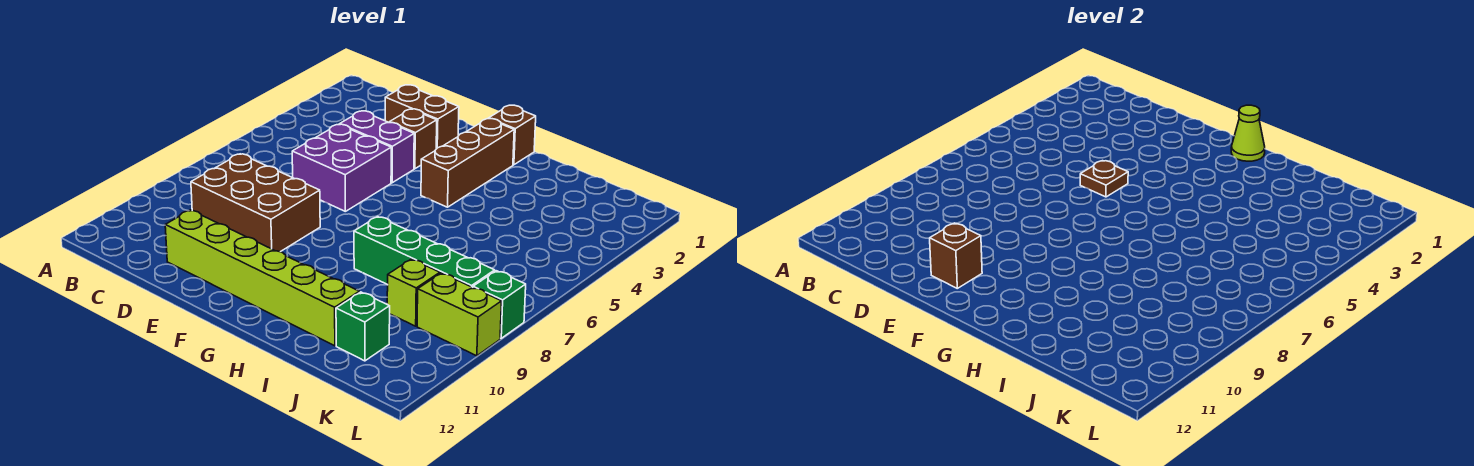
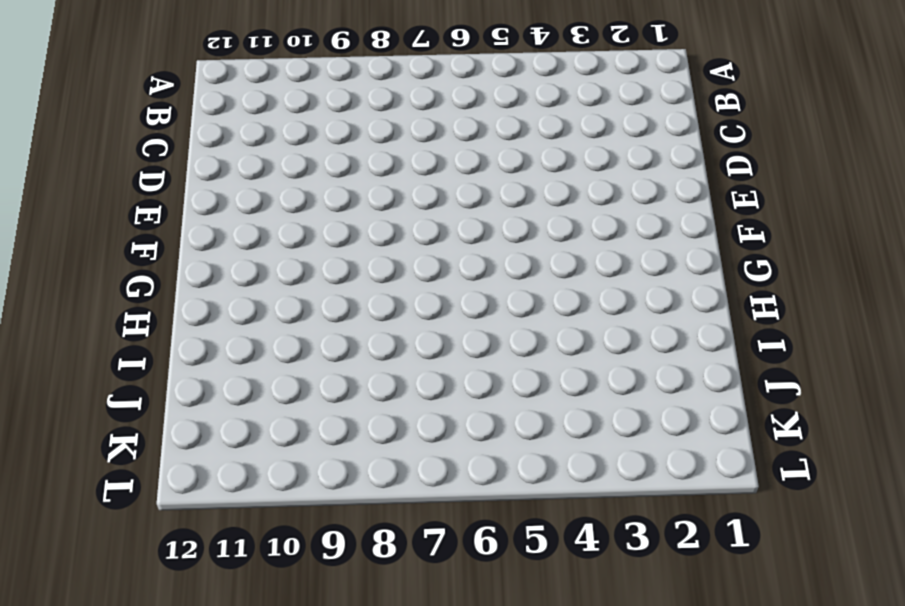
none -> brown brick C8:E9 level 1
none -> brown brick D2:E2 level 1
none -> purple brick D4:E4 level 1

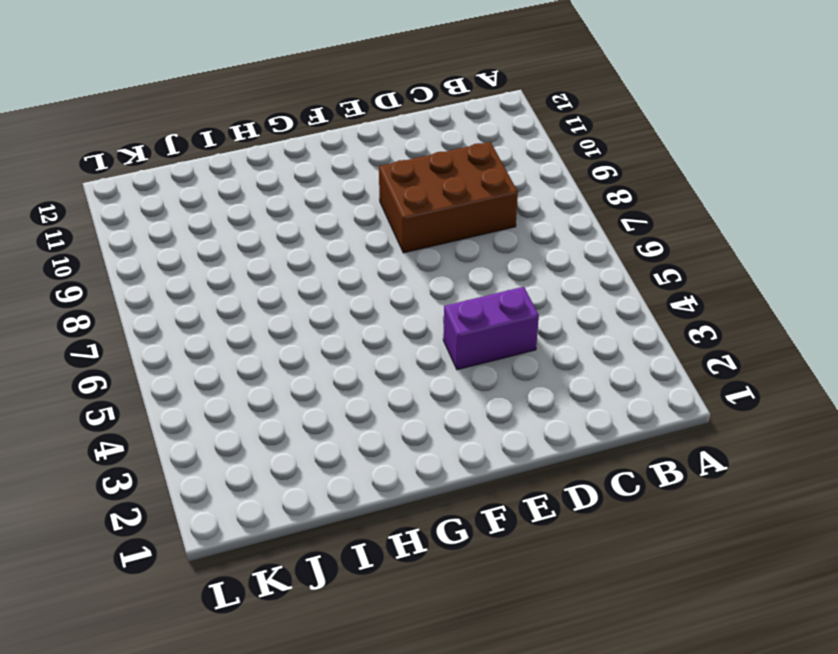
none -> brown brick D2:E2 level 1
none -> purple brick D5:E6 level 1
none -> lime brick D11:I11 level 1

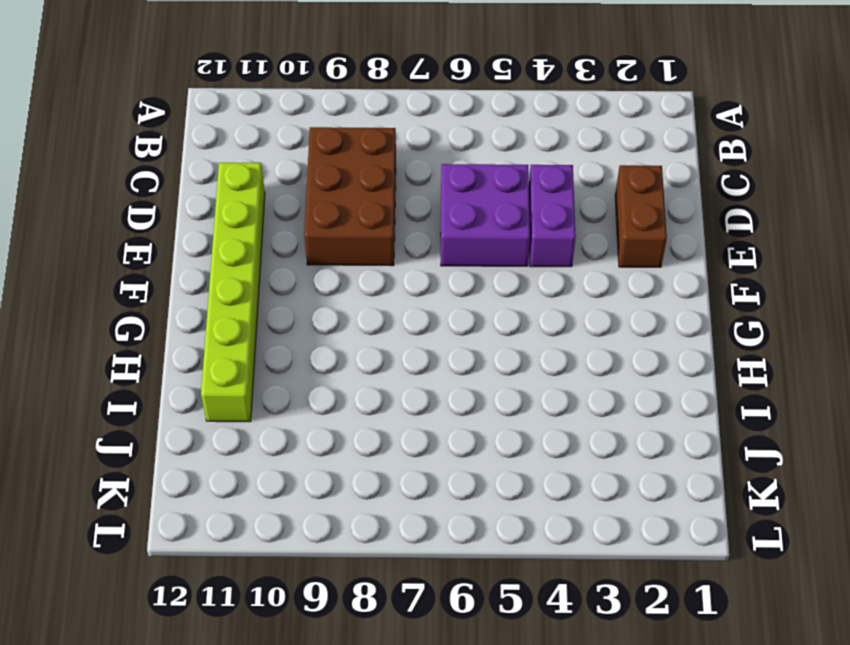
none -> brown brick E3 level 1
none -> brown brick G1 level 1
none -> brown brick G2:G4 level 1

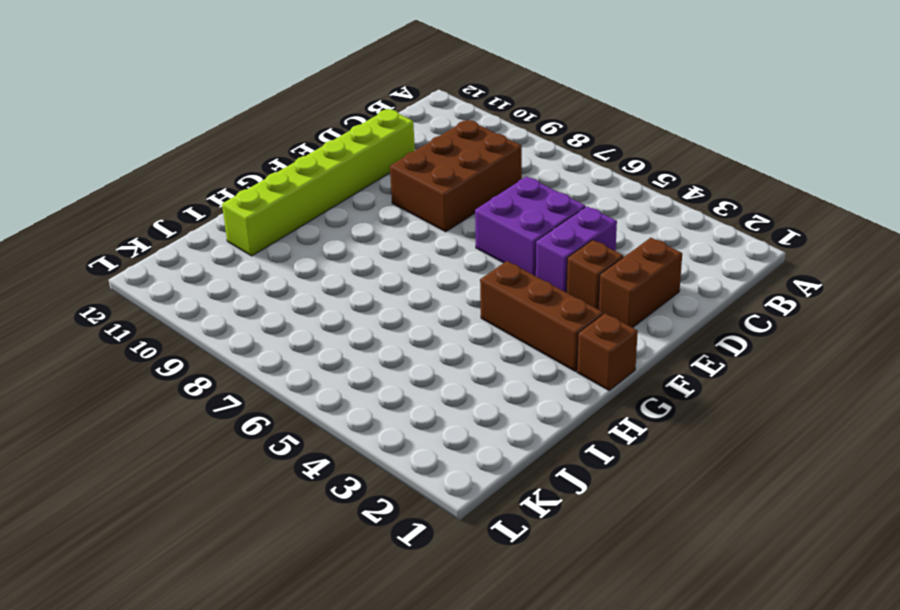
none -> green brick H8:K8 level 1
none -> lime brick J9 level 1
none -> green brick J11 level 1

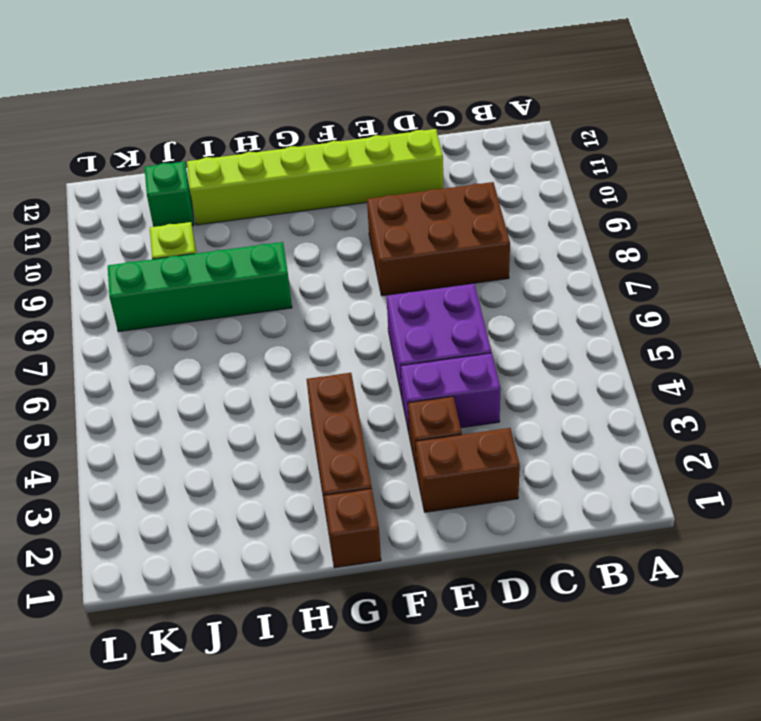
none -> lime brick K9:L9 level 1
none -> green brick L8 level 1
none -> brown plate E5 level 2

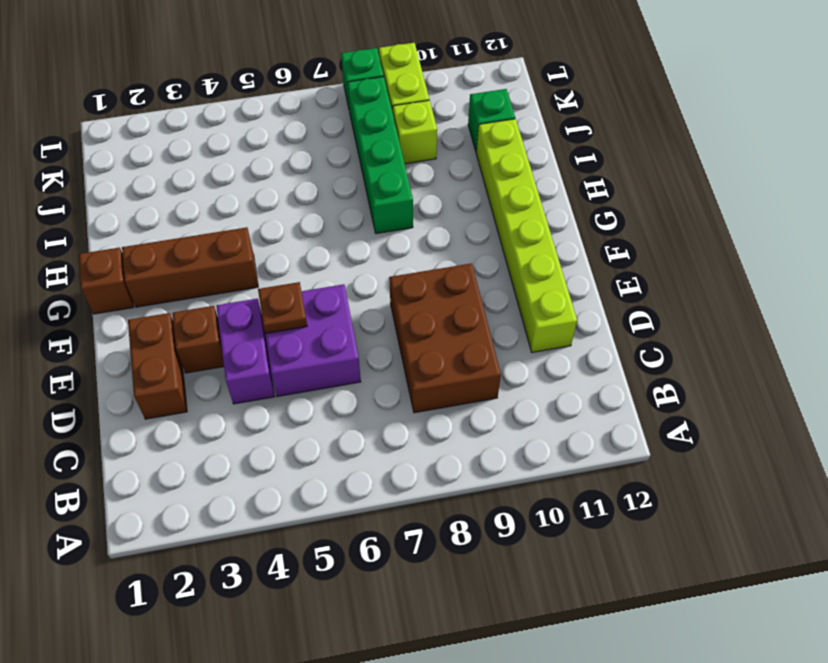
none -> brown brick E11 level 2
none -> lime cone G1 level 2

